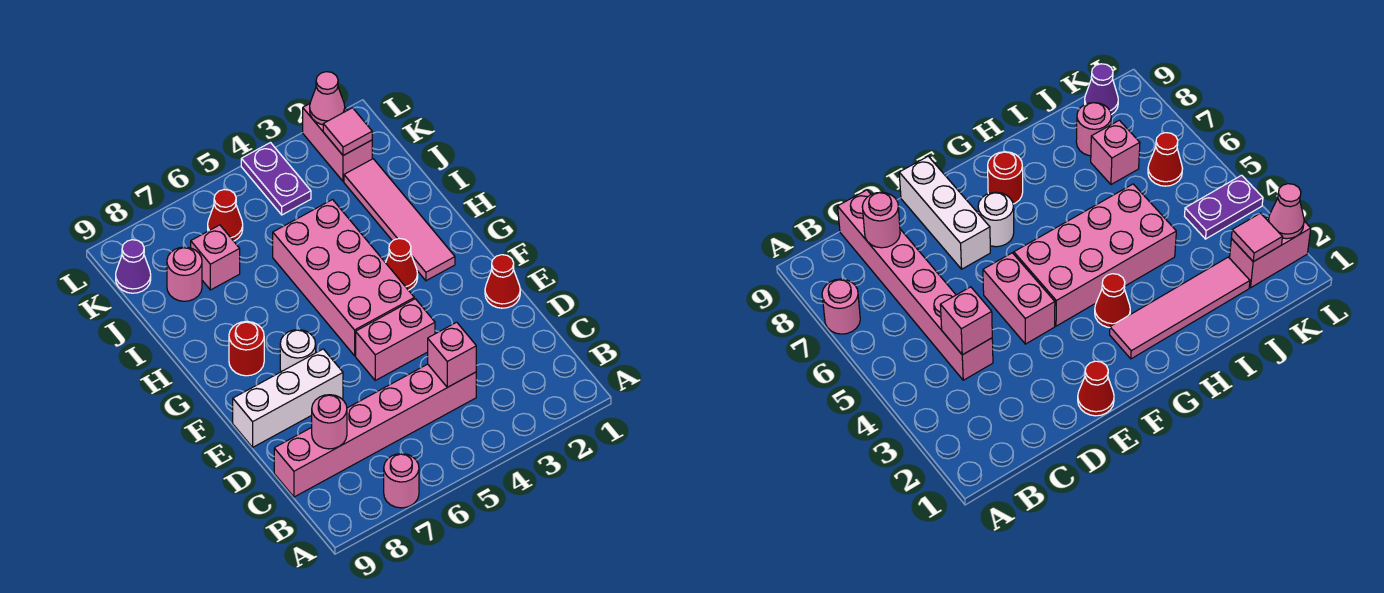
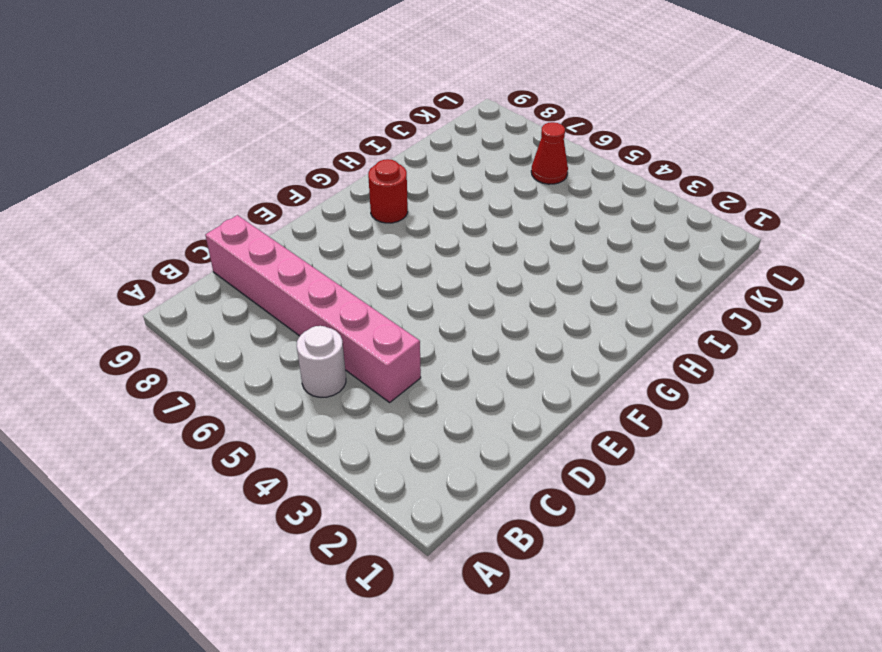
white round brick B5 level 1 -> white round brick F7 level 1
none -> pink round brick A7 level 1
none -> red cone E1 level 1
none -> pink brick E4:E5 level 1

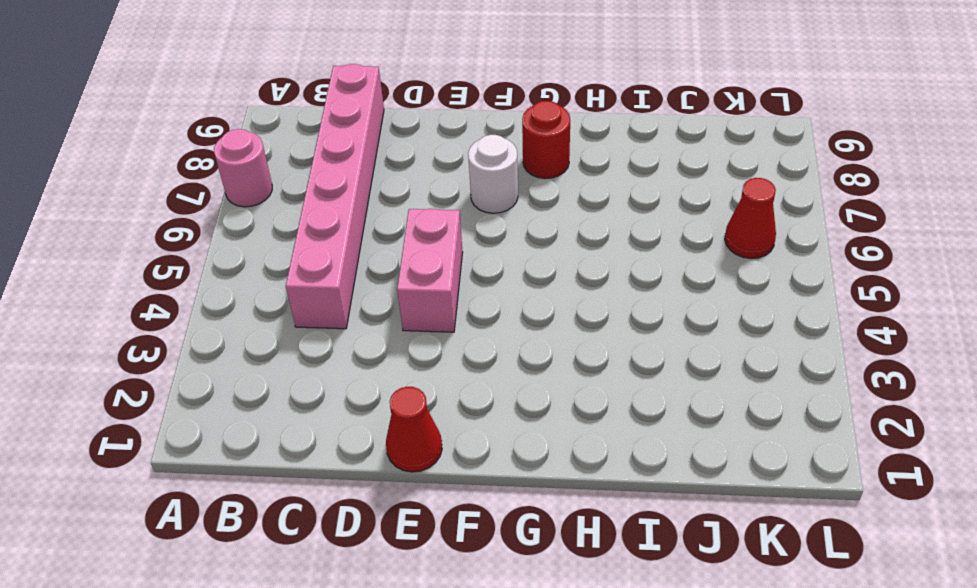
none -> white brick E7:E9 level 1
none -> pink brick F4:I5 level 1
none -> pink tile G2:J2 level 1

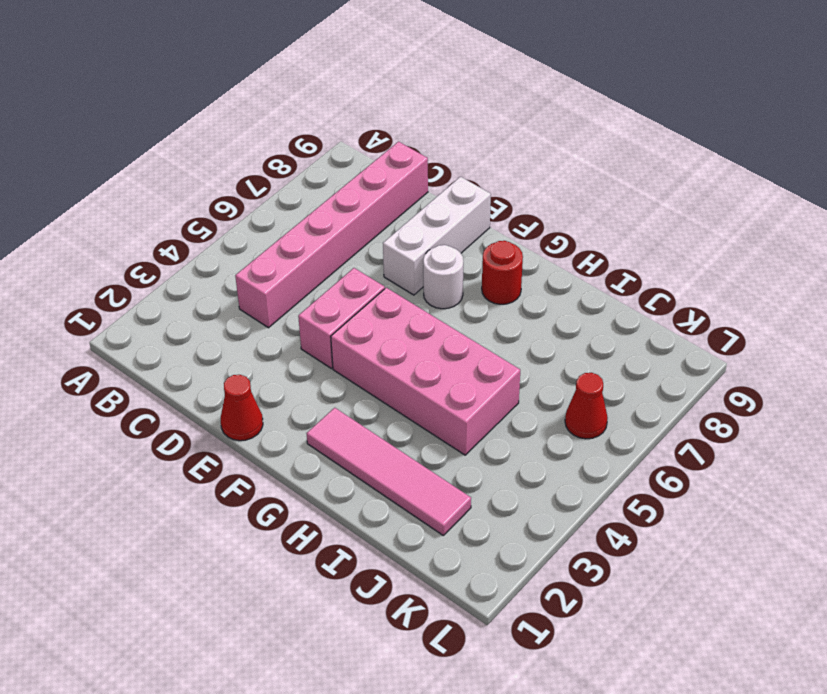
none -> pink round brick A7 level 1
none -> red cone G3 level 1
none -> pink brick J7 level 1

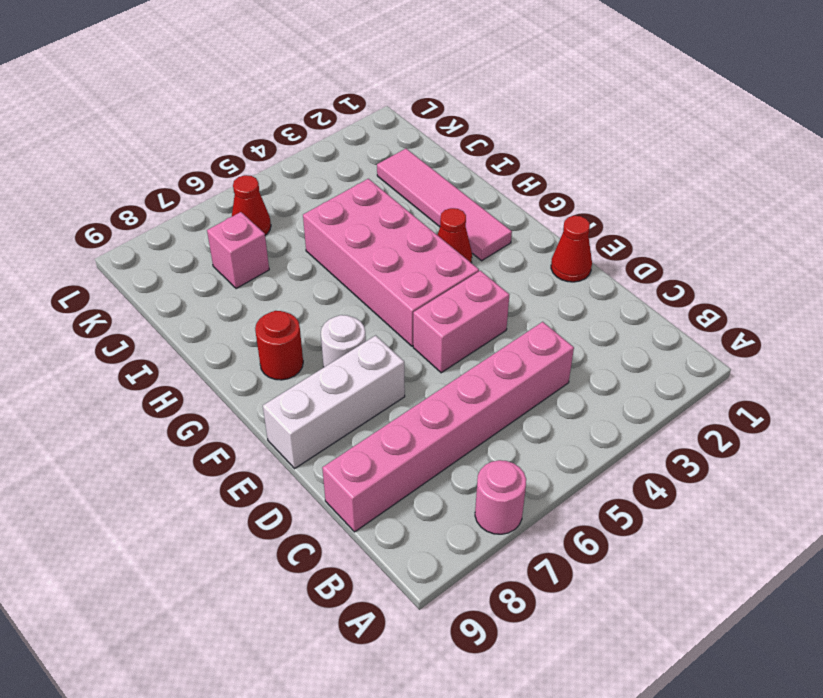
none -> pink round brick J8 level 1
none -> pink brick K2:L2 level 1
none -> purple plate K4:L4 level 1

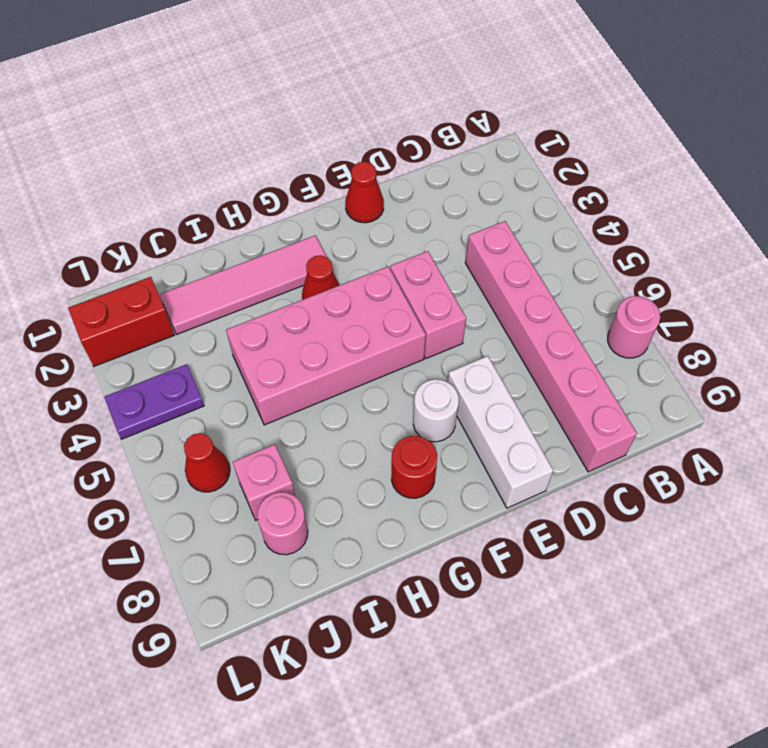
red brick K2:L2 level 1 -> pink brick K2:L2 level 1
none -> purple cone K9 level 1
none -> pink brick C4 level 2
none -> pink round brick C8 level 2

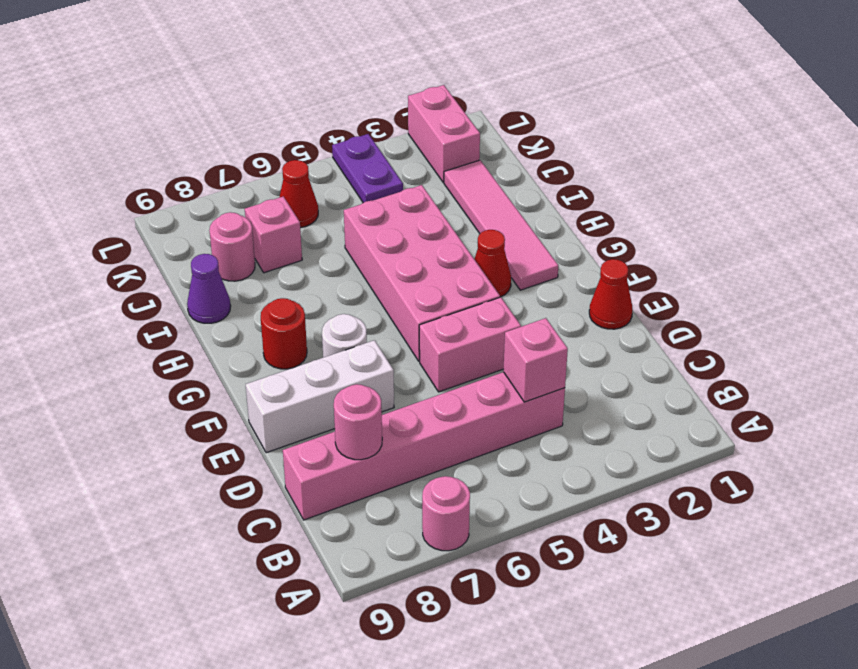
purple cone I9 level 1 -> purple cone K9 level 1
none -> pink tile K2 level 2
none -> pink cone L2 level 2

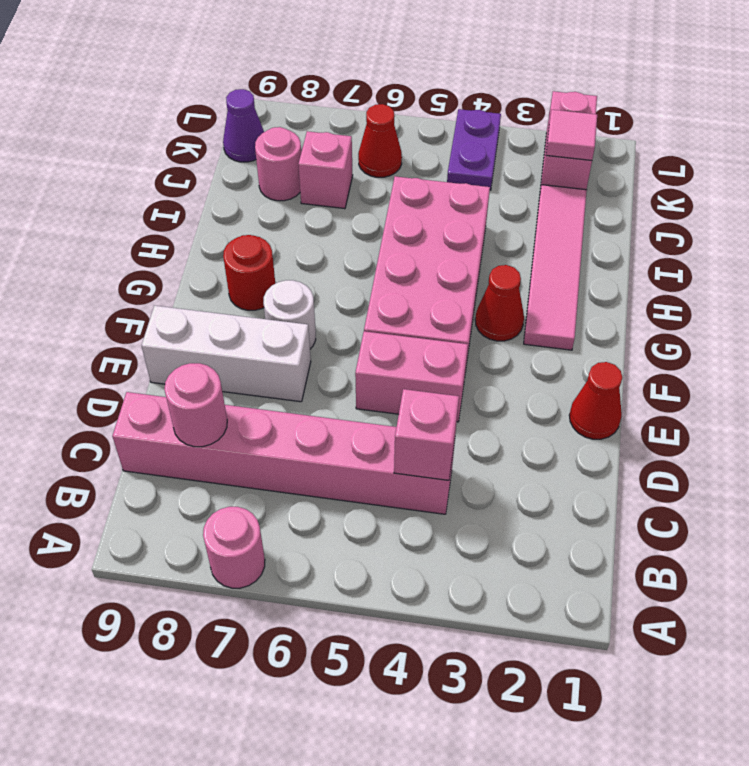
none -> pink cone L2 level 2

